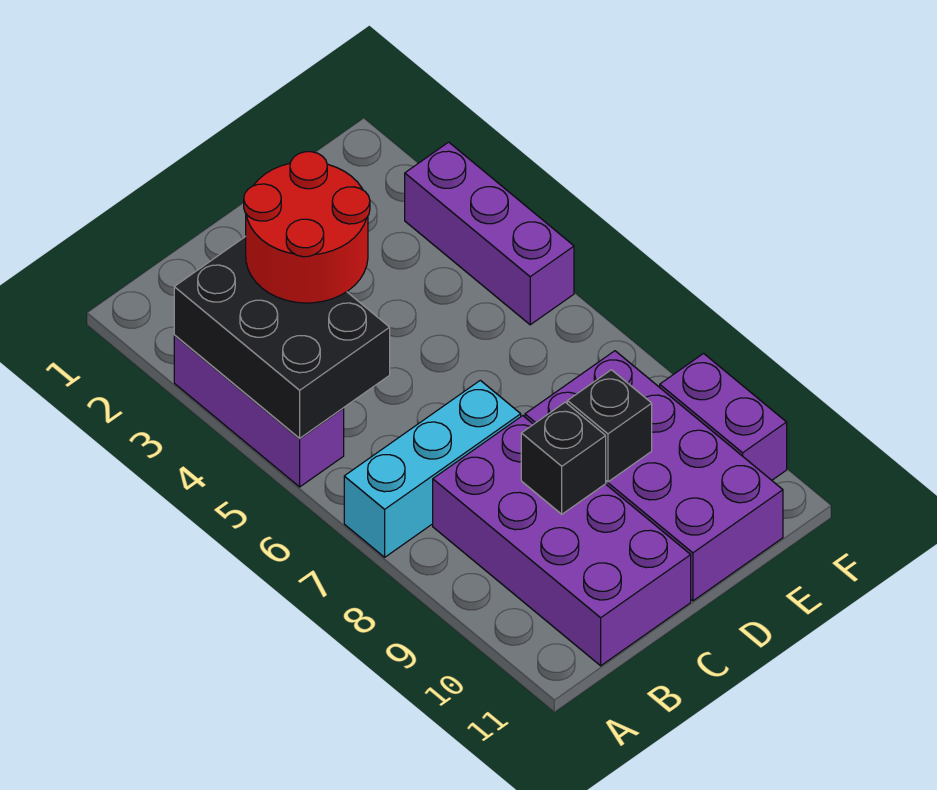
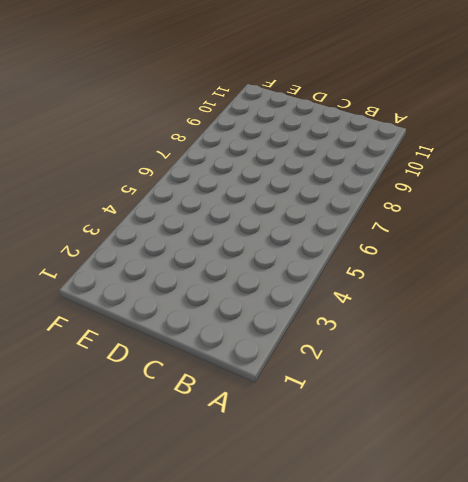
none -> purple brick A3:A5 level 1
none -> cyan brick A7:C7 level 1

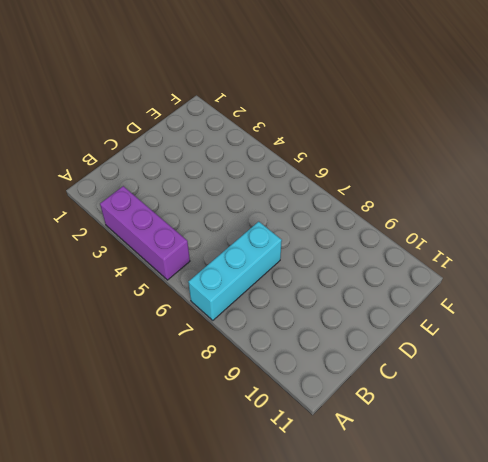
none -> purple brick B8:C11 level 1
none -> purple brick D8:E11 level 1

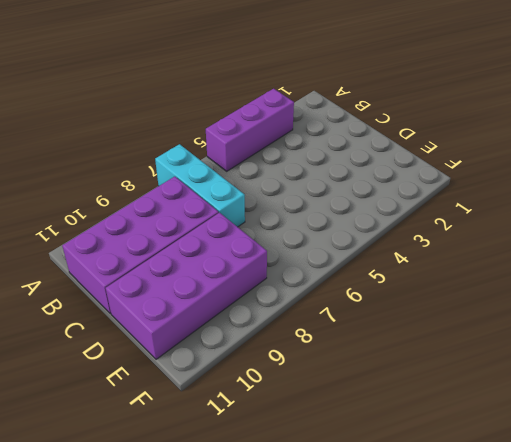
none -> purple brick F3:F5 level 1
none -> purple brick F9:F10 level 1

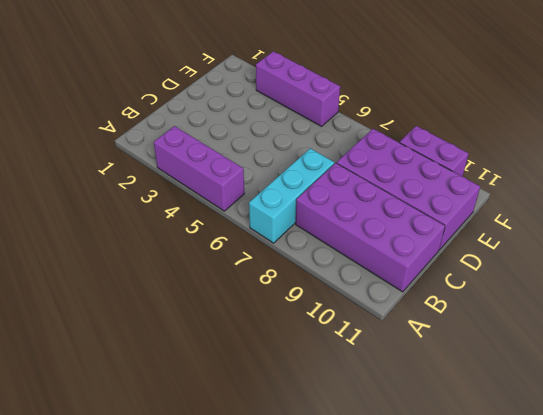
none -> black brick A3:B5 level 2
none -> black brick C9 level 2

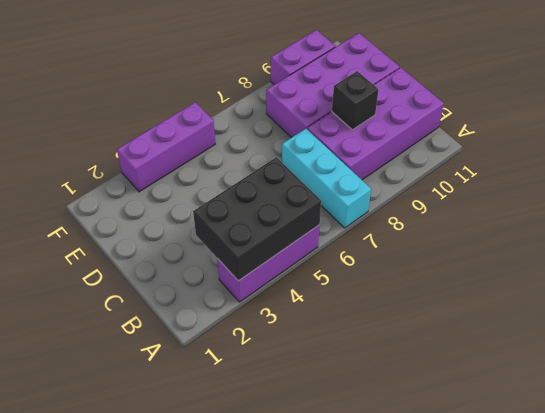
none -> black brick D9 level 2
none -> red round brick B3:C4 level 3

